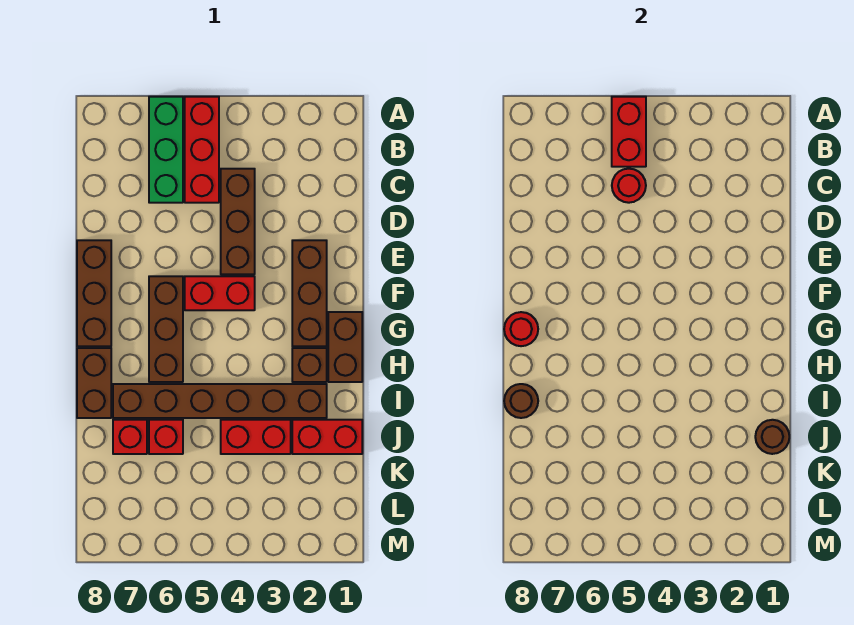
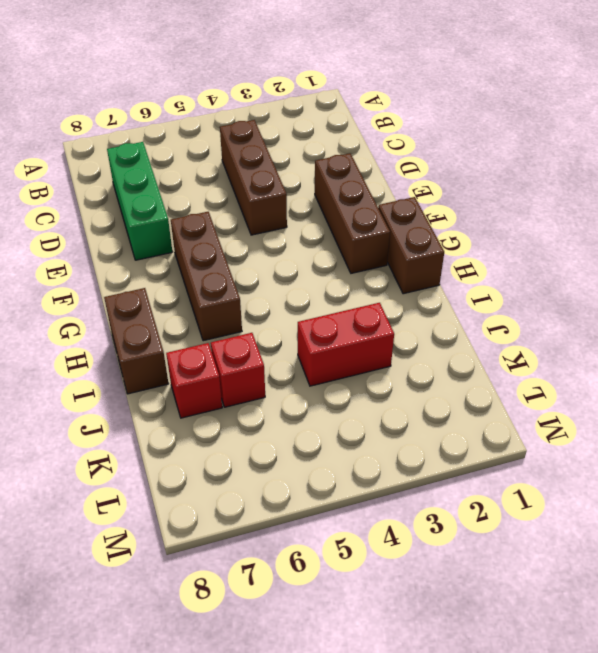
green brick C7:E7 level 1 -> green brick A6:C6 level 1
none -> red brick A5:C5 level 1
none -> brown brick E8:G8 level 1
none -> red brick F4:F5 level 1

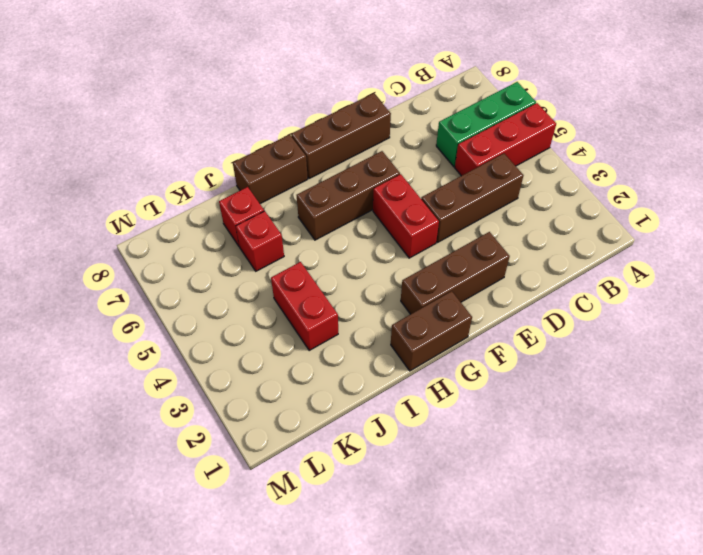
none -> brown brick H2 level 1
none -> brown brick I2:I7 level 1
none -> red brick J1:J2 level 1

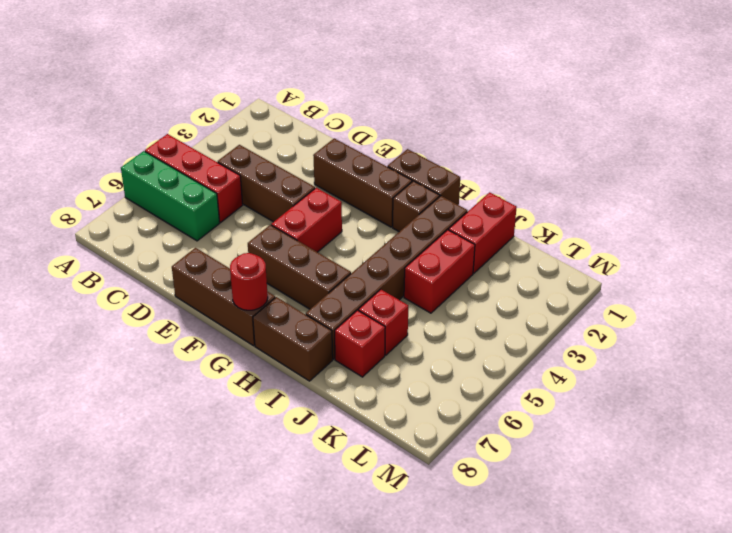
none -> red brick A5:B5 level 2
none -> red round brick C5 level 2
none -> brown round brick I8 level 2

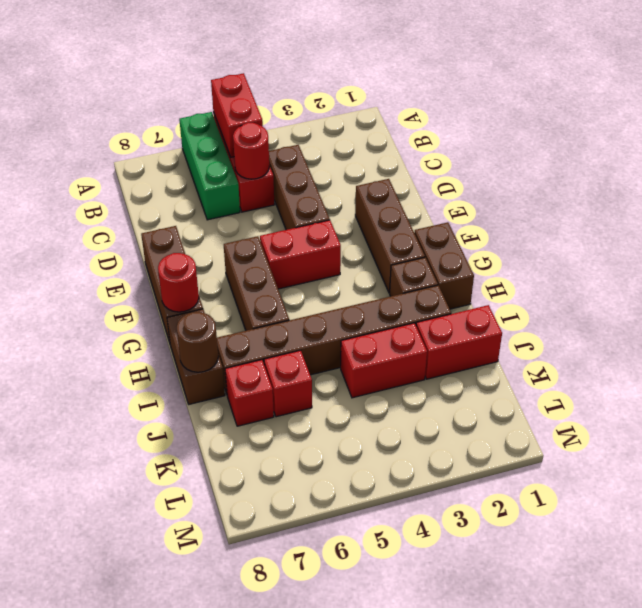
none -> brown round brick J1 level 2

